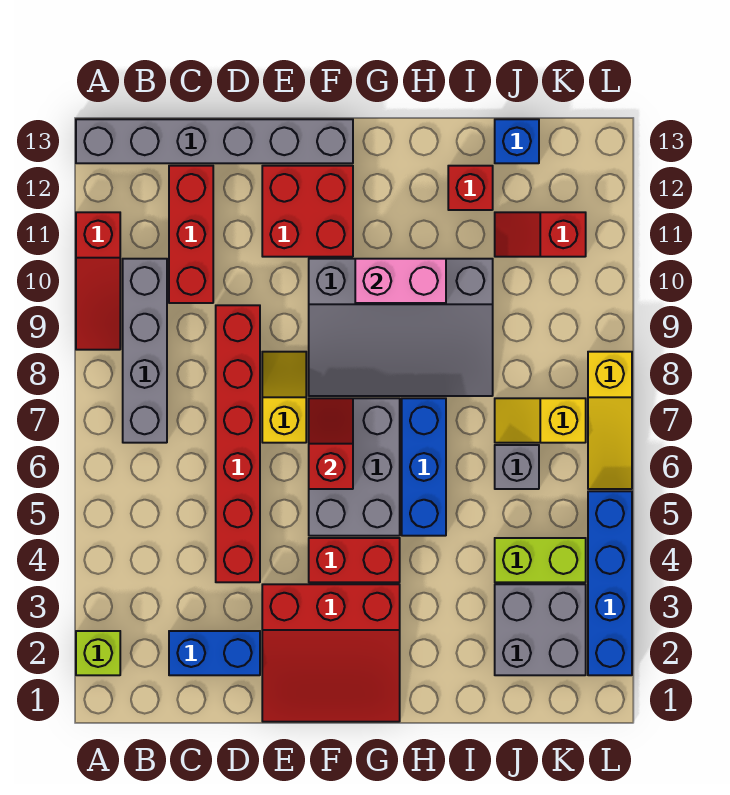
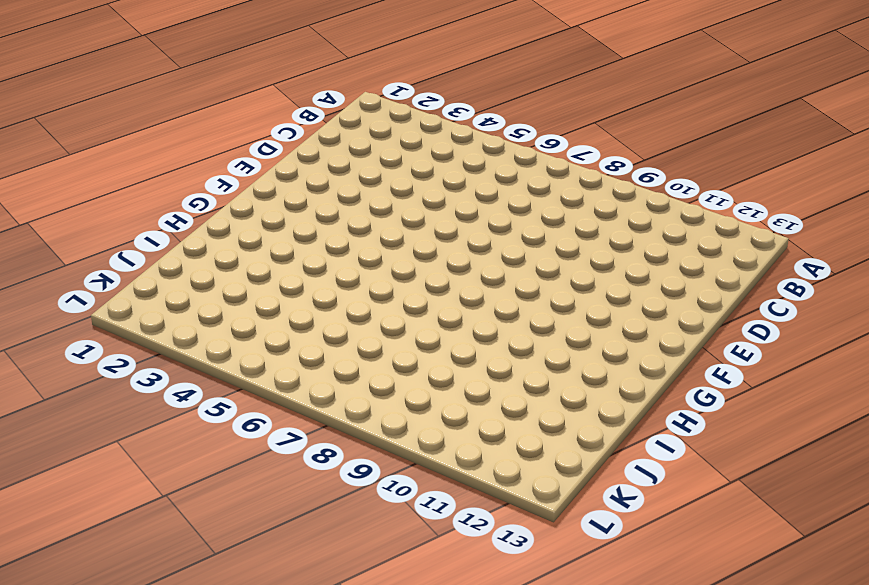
none -> lime brick A2 level 1
none -> red slope A9:A11 level 1 top 11
none -> grey brick A13:F13 level 1

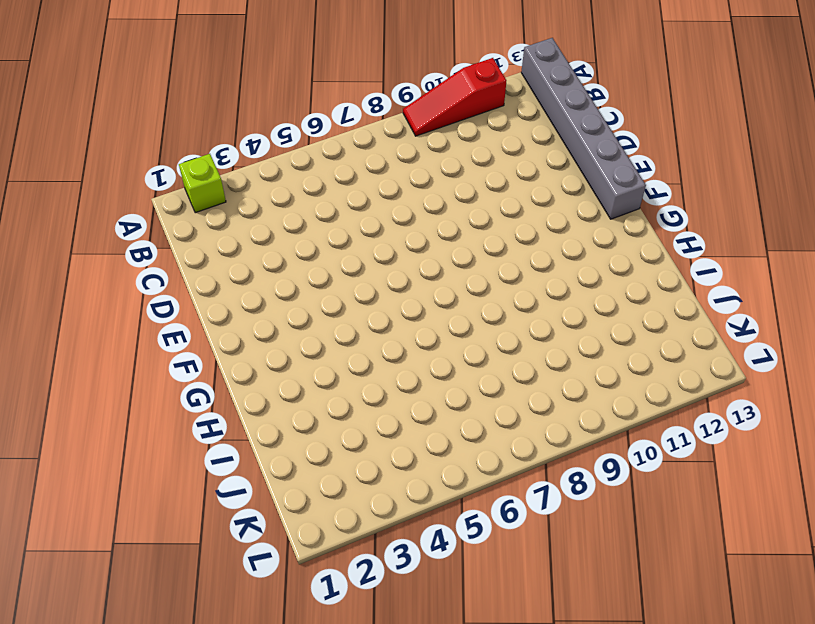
none -> grey brick B7:B10 level 1
none -> blue brick C2:D2 level 1
none -> red brick C10:C12 level 1

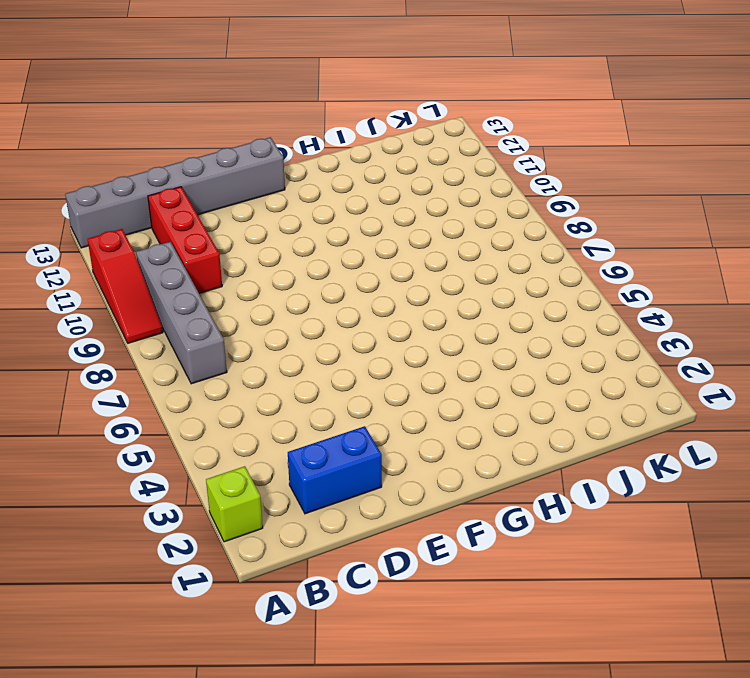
none -> red brick D4:D9 level 1
none -> red slope E1:G3 level 1 top 3
none -> yellow slope E7:E8 level 1 top 7

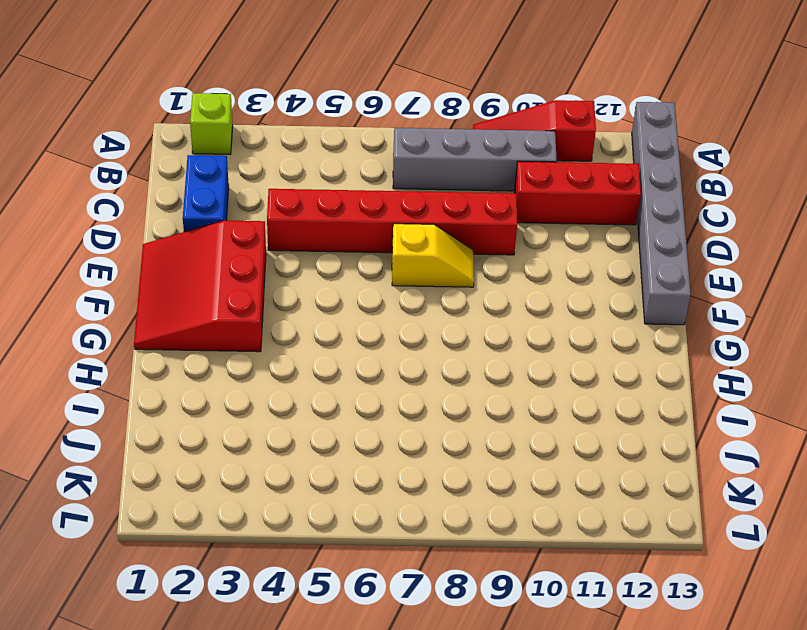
none -> red brick E11:F12 level 1
none -> red brick F4:G4 level 1
none -> grey brick F5:G7 level 1

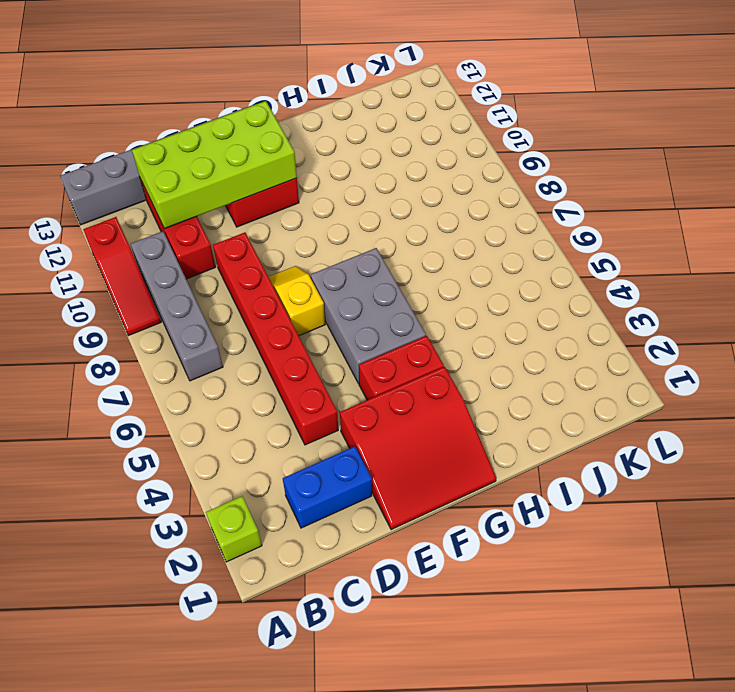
lime brick C11:F12 level 2 -> none
none -> grey slope F8:I10 level 1 top 10
none -> blue brick H5:H7 level 1
none -> red brick I12 level 1

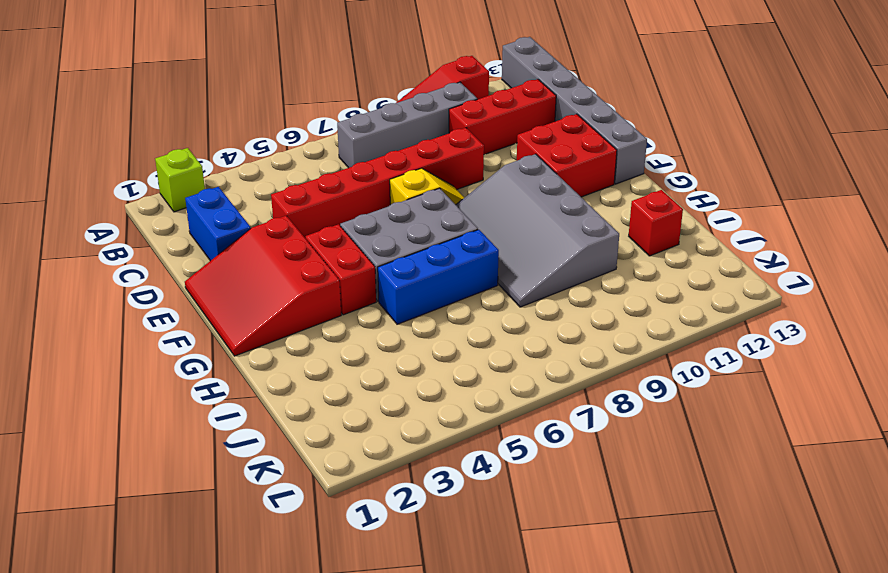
none -> grey brick J2:K3 level 1
none -> lime brick J4:K4 level 1
none -> grey brick J6 level 1

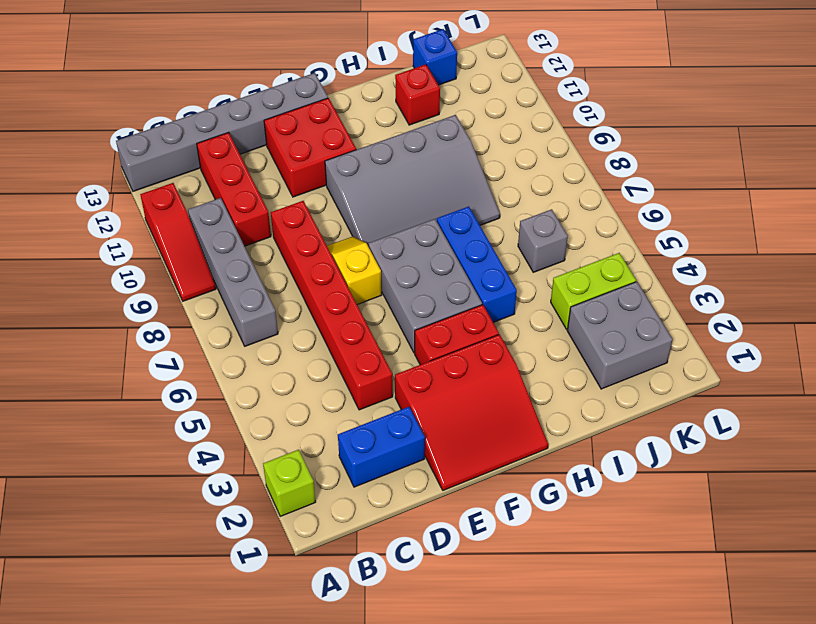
none -> yellow slope J7:K7 level 1 top K
none -> red slope J11:K11 level 1 top K
none -> blue brick L2:L5 level 1

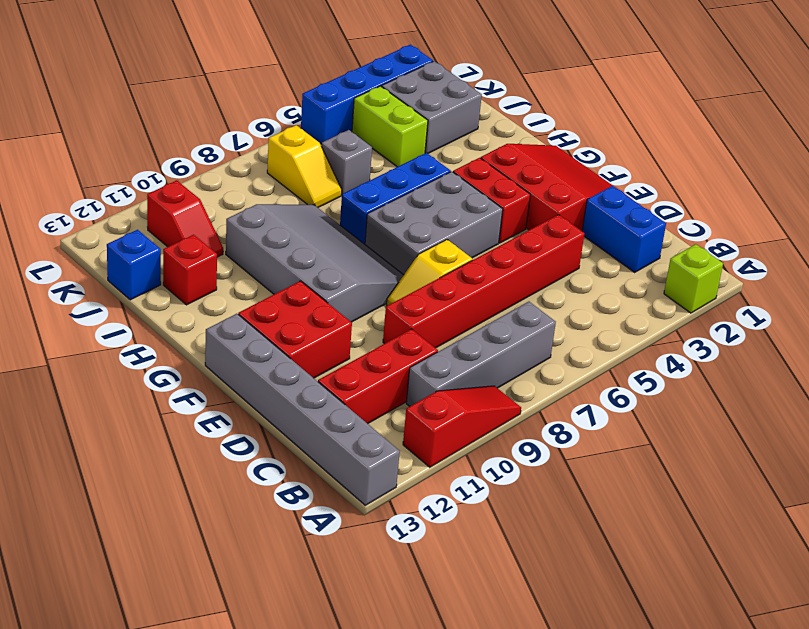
none -> yellow slope L6:L8 level 1 top 8
none -> red slope F6:F7 level 2 top 6
none -> pink brick G10:H10 level 2

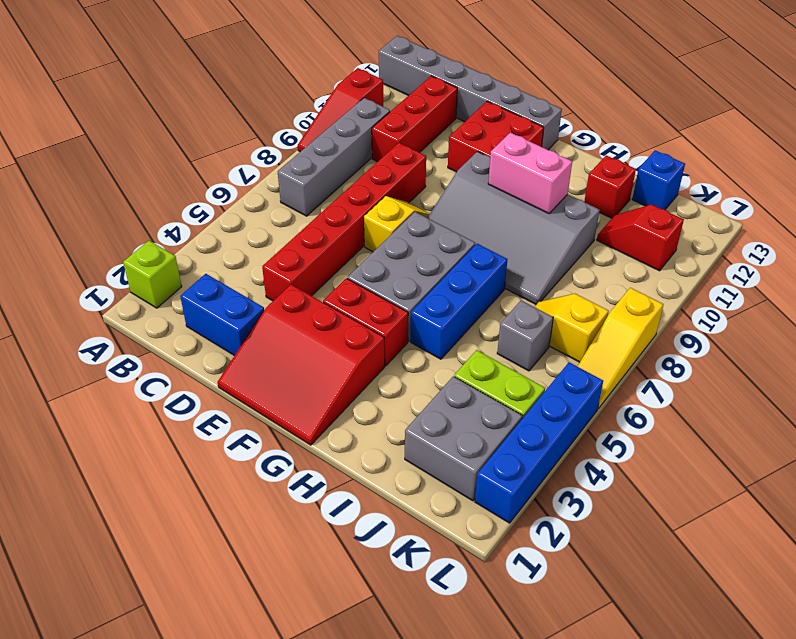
none -> red slope F6:F7 level 2 top 6

